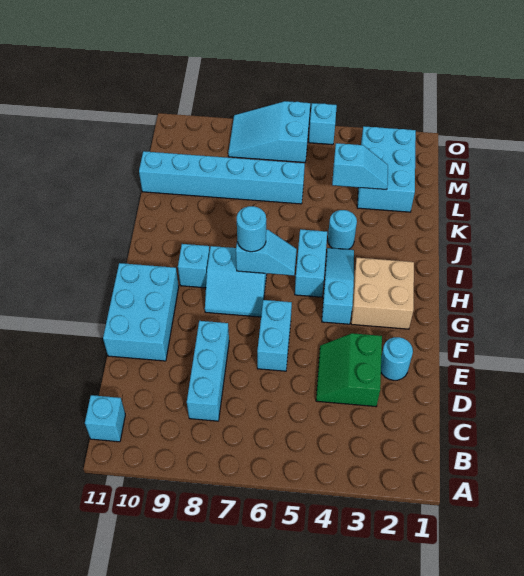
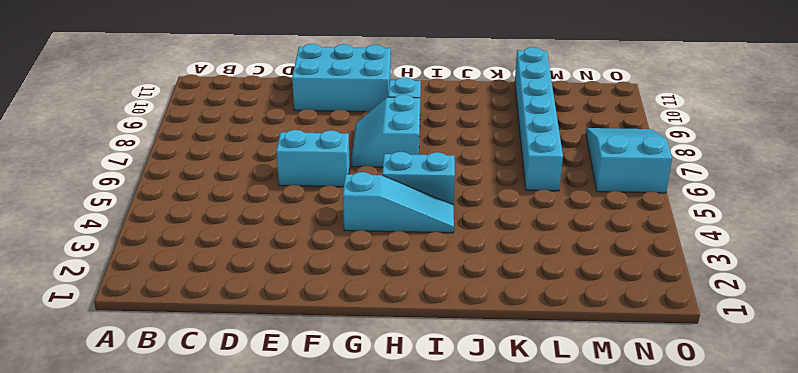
none -> cyan brick B11 level 1
none -> cyan brick C8:E8 level 1
none -> green slope D3:E4 level 1 top 3

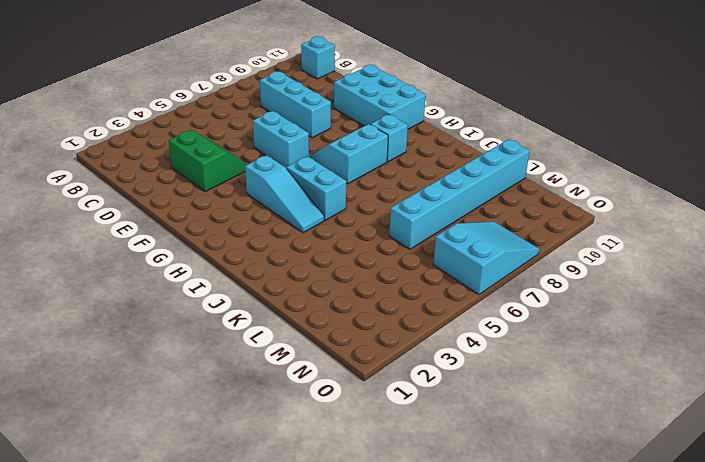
none -> cyan round brick E2 level 1
none -> tan brick G2:H3 level 1
none -> cyan round brick J4 level 1

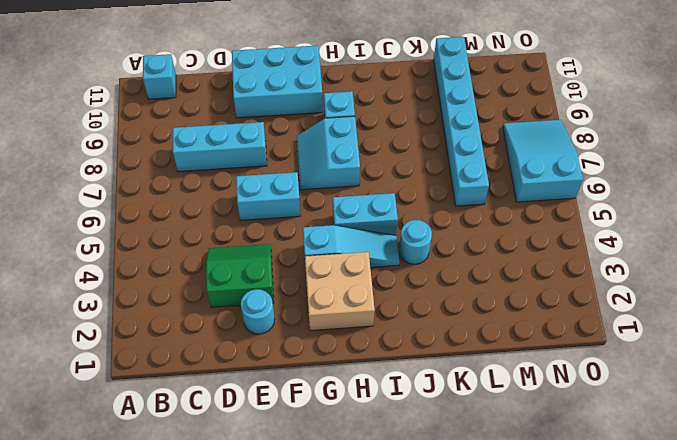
none -> cyan brick L2:N3 level 1
none -> cyan brick O5 level 1
none -> cyan slope H6:H7 level 2 top 7

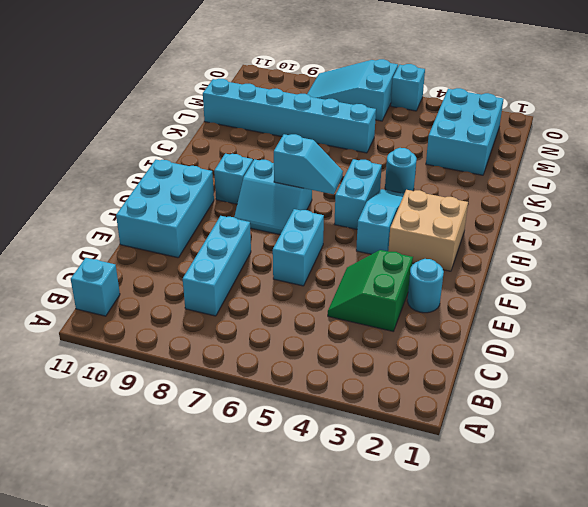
none -> cyan slope L3:L4 level 2 top 4
none -> cyan round brick H7 level 3

